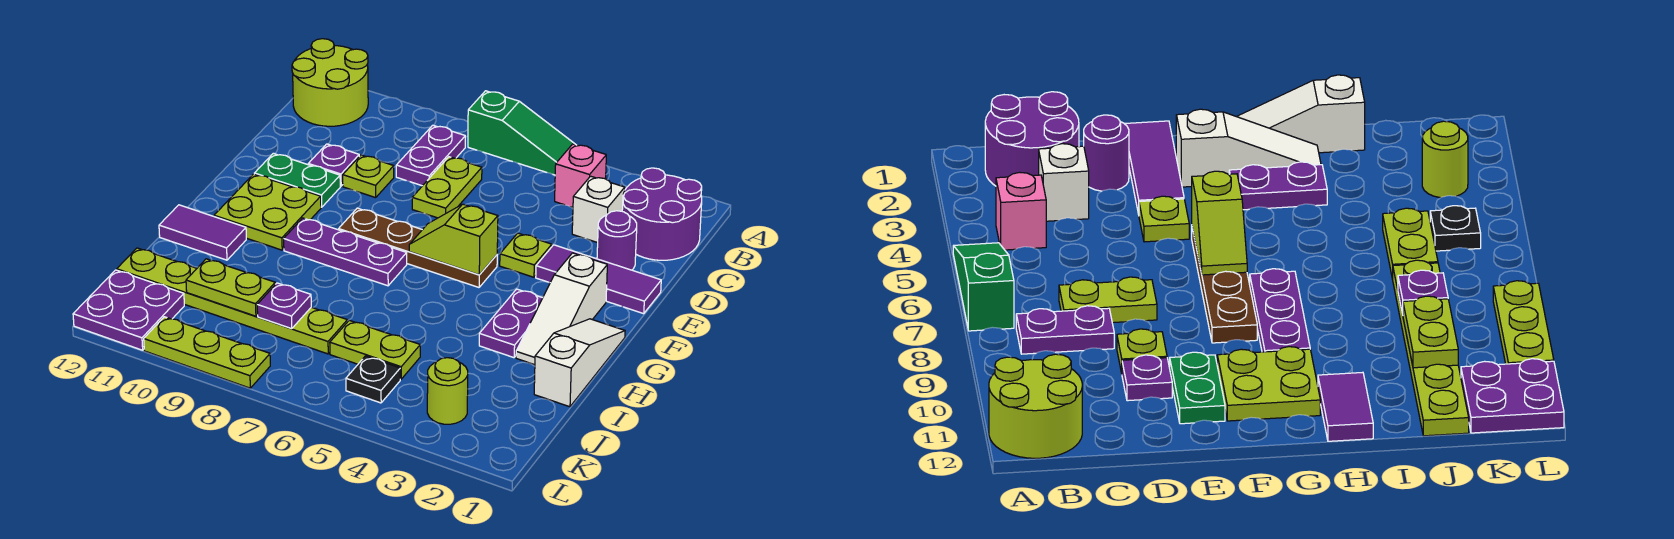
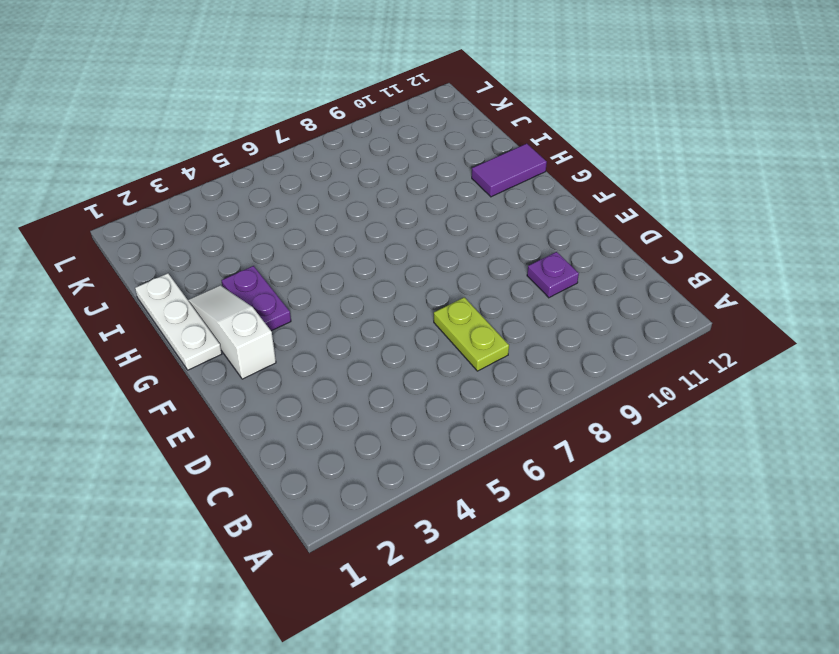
white plate G1:I1 level 1 -> white slope G1:I1 level 1 top I
none -> green slope A5:A7 level 1 top 7
none -> lime round brick A11:B12 level 1
none -> purple round brick B1:C2 level 1

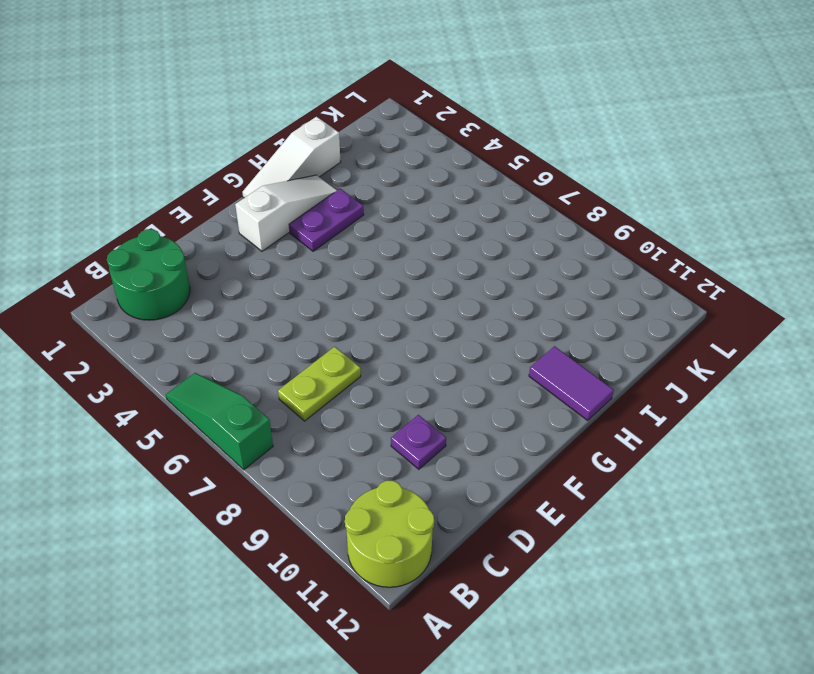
green round brick B1:C2 level 1 -> purple round brick B1:C2 level 1
none -> pink brick B4 level 1
none -> purple plate B8:C8 level 1
none -> white brick C3 level 1

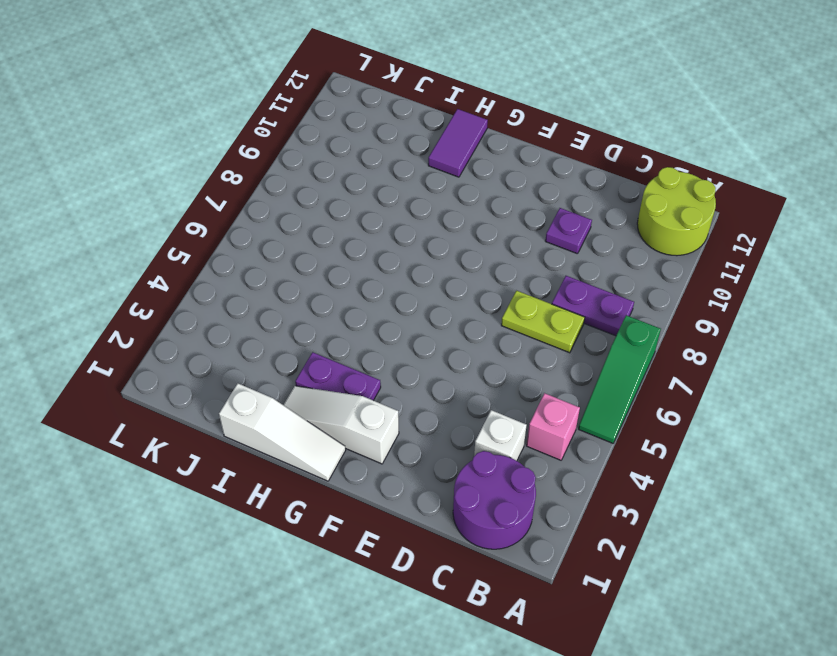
none -> purple round brick D2 level 1
none -> lime plate D9 level 1
none -> purple tile E1:E3 level 1

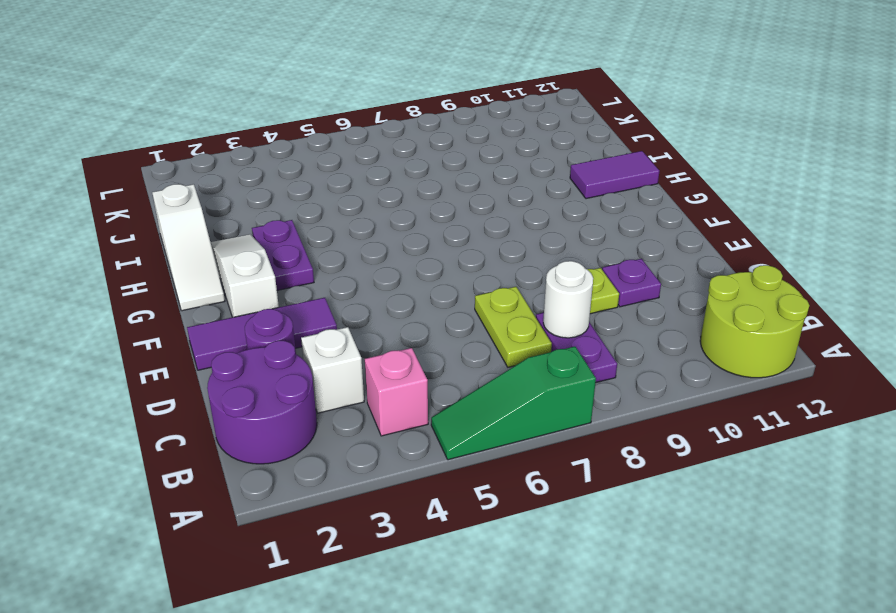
white round brick C8 level 2 -> none
none -> lime plate E4 level 1
none -> green plate E10:E11 level 1
none -> brown plate F5:F8 level 1

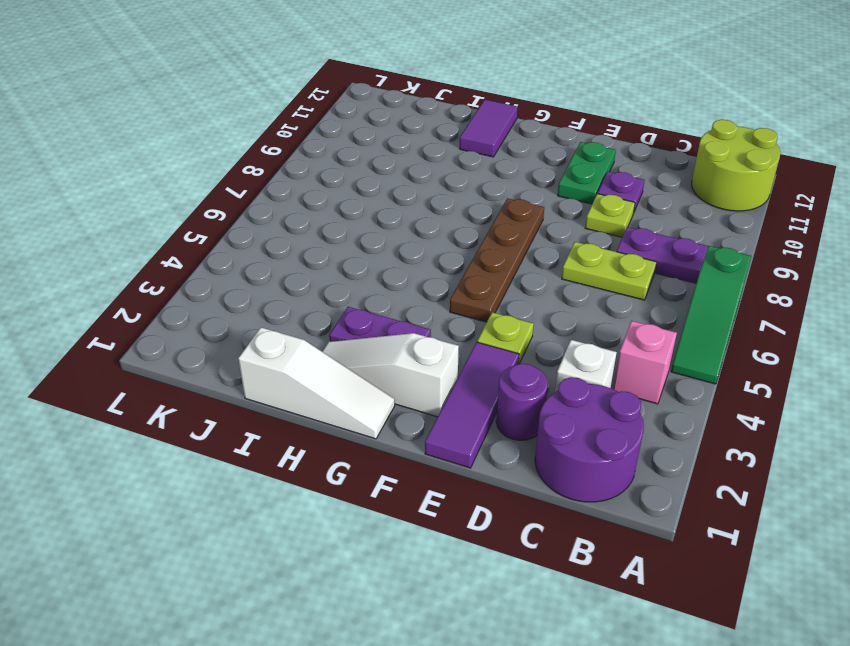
none -> lime plate F10:G11 level 1
none -> purple plate G7:G9 level 1
none -> lime plate J5:J6 level 1

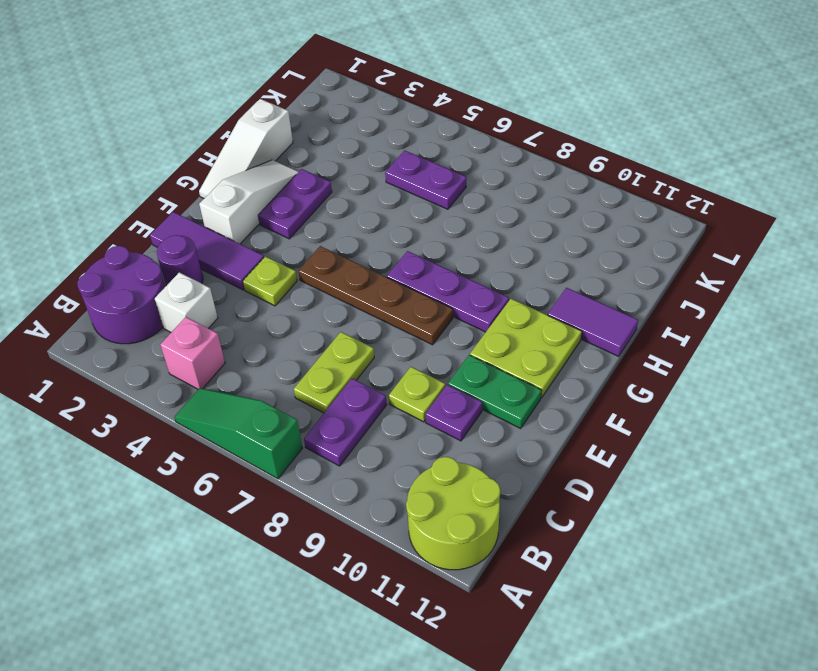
purple plate J5:J6 level 1 -> lime plate J5:J6 level 1
none -> lime plate J7:J12 level 1
none -> lime round brick K3 level 1
none -> black plate K5 level 1

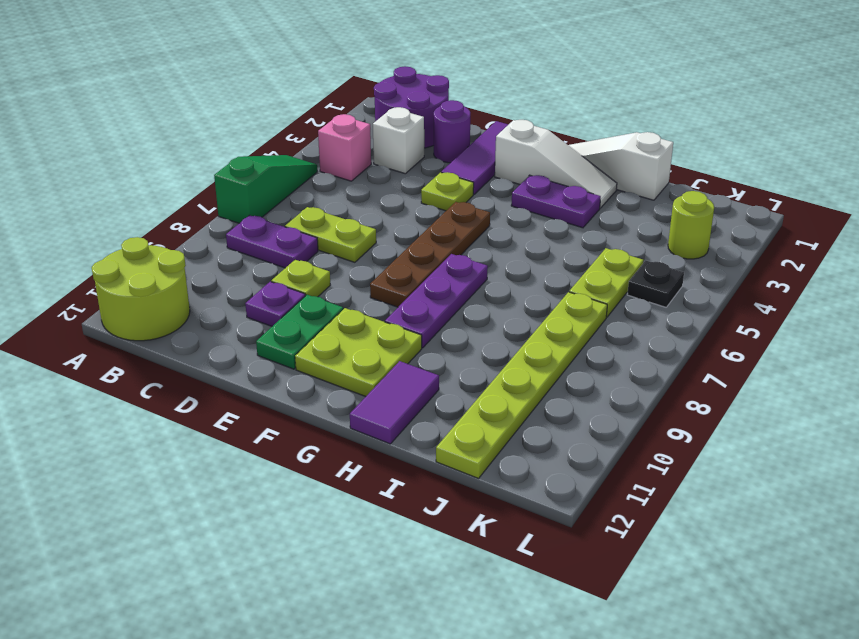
none -> purple plate K11:L12 level 1
none -> lime plate L8:L10 level 1
none -> lime slope F5:F6 level 2 top 5

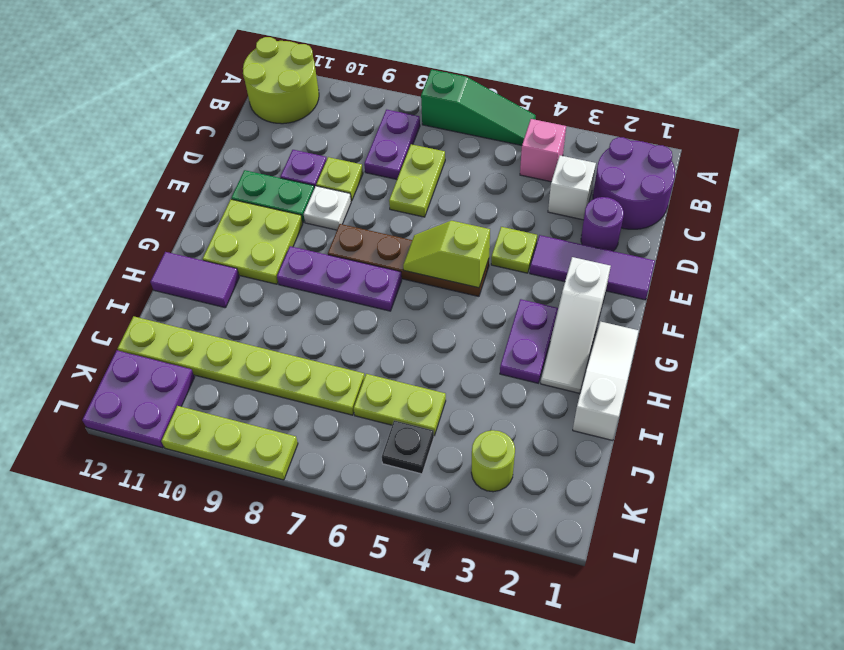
white plate E9 level 1 -> none
none -> purple plate J8 level 2
none -> lime plate J9:J10 level 2

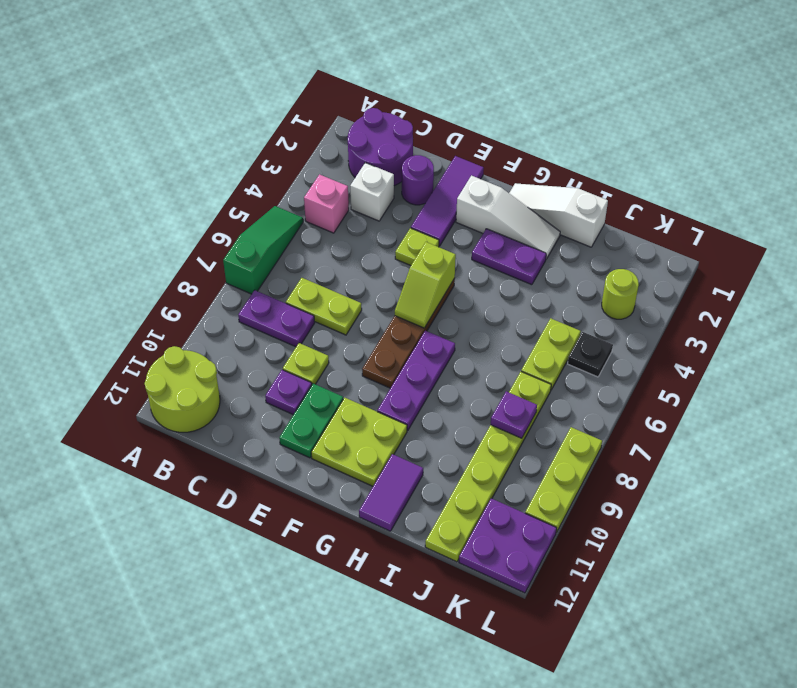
none -> lime plate J9:J10 level 2

